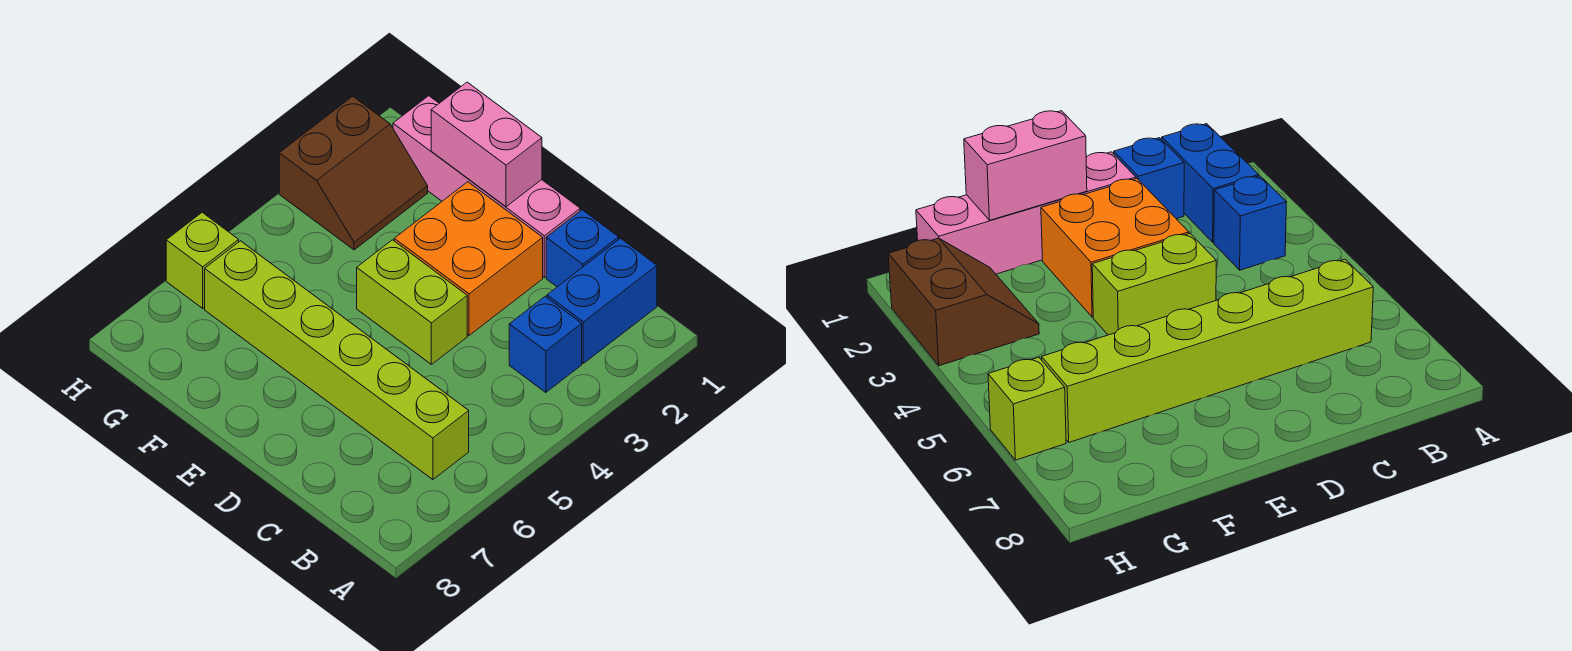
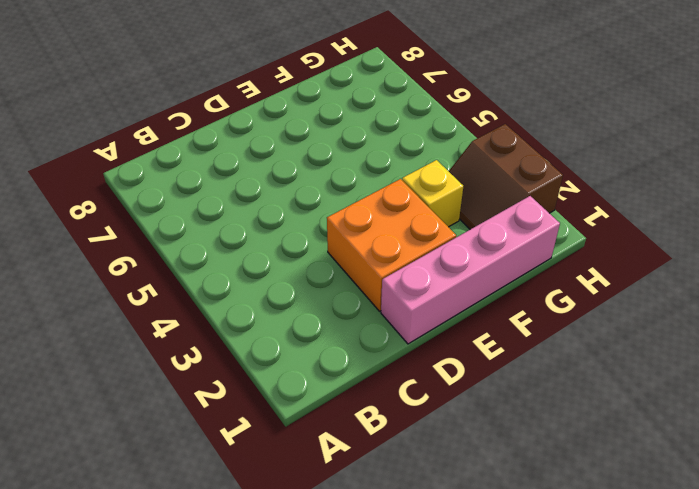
yellow brick F3 level 1 -> none
none -> blue brick B1:B2 level 1
none -> blue brick B3 level 1

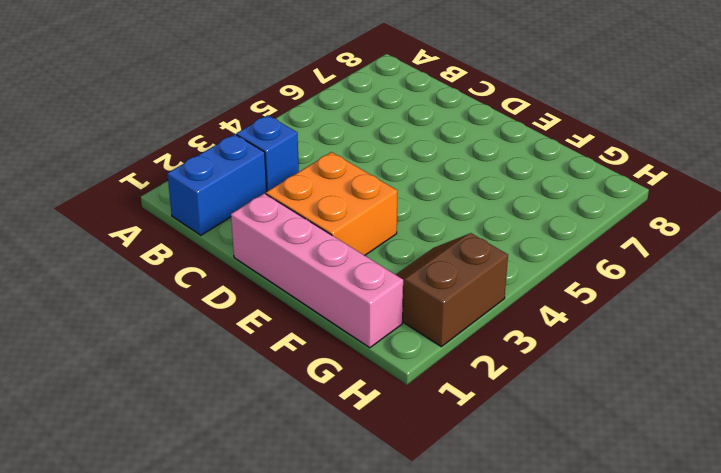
none -> lime brick B6:G6 level 1
none -> blue brick C1 level 1

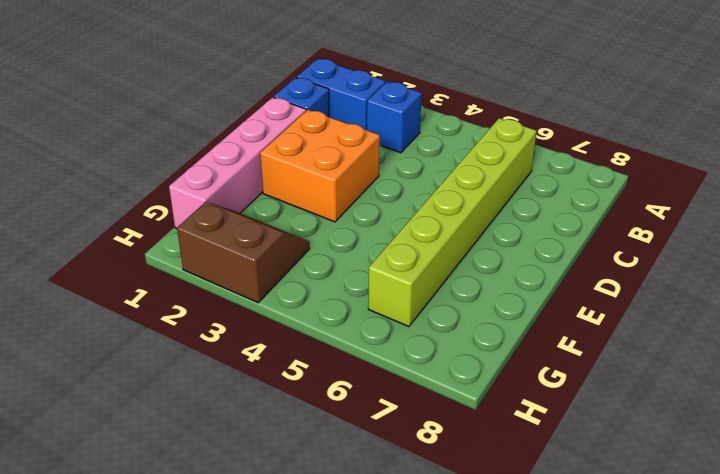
none -> lime brick D4:E4 level 1
none -> lime brick H6 level 1

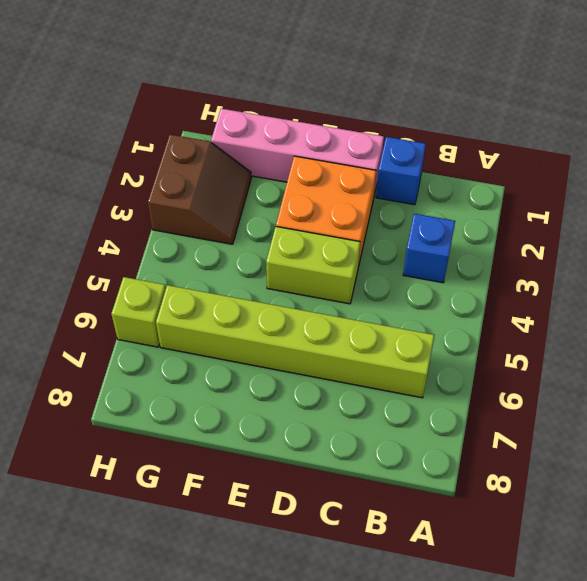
none -> blue brick B1:B2 level 1
none -> pink brick E1:F1 level 2

